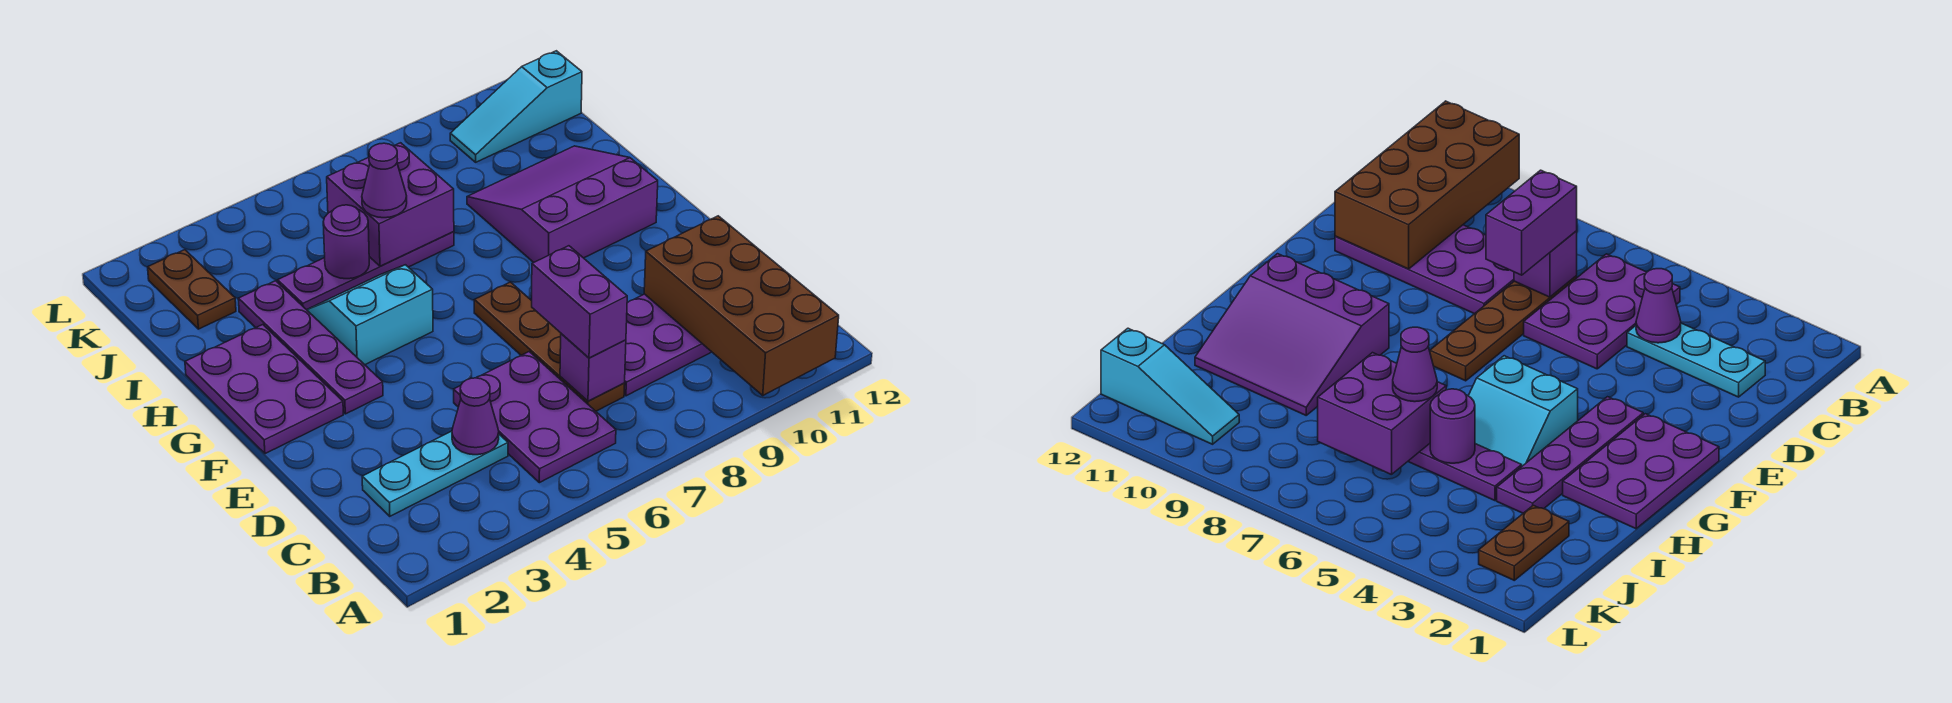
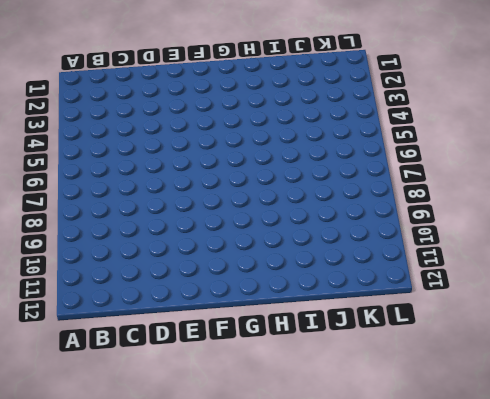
none -> purple plate B5:D6 level 1
none -> cyan plate C2:C4 level 1
none -> brown plate C7:F7 level 1

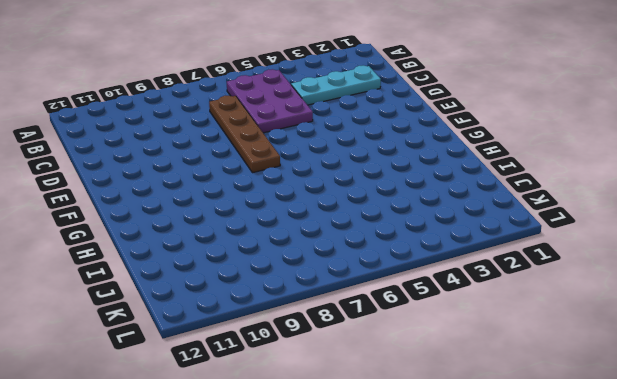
none -> purple plate C8:D11 level 1
none -> purple plate F1:H2 level 1
none -> purple plate F3:I3 level 1

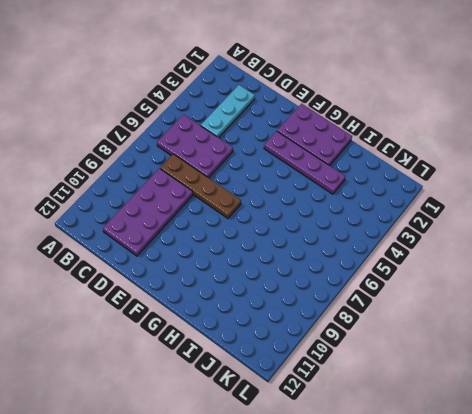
none -> cyan slope G4:H5 level 1 top G
none -> purple slope G9:I11 level 1 top G
none -> purple plate I4:I7 level 1

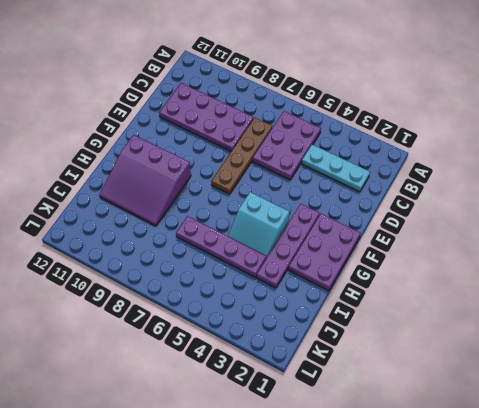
none -> brown plate J2:K2 level 1
none -> cyan slope K10:K12 level 1 top 12
none -> brown brick A10:D11 level 2

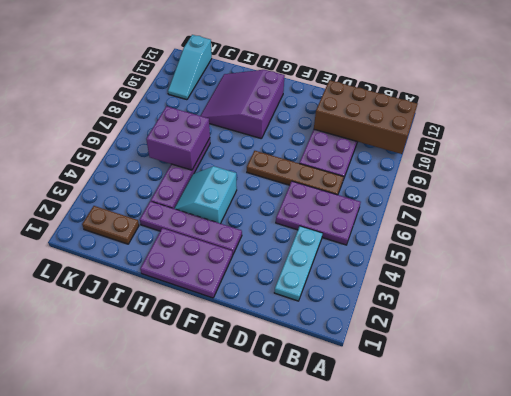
none -> purple cone C4 level 2
none -> purple brick C7 level 2
none -> purple round brick I5 level 2

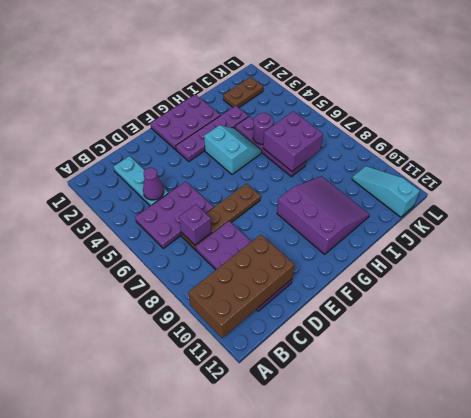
none -> purple brick C7:D7 level 3
none -> purple cone I6 level 3

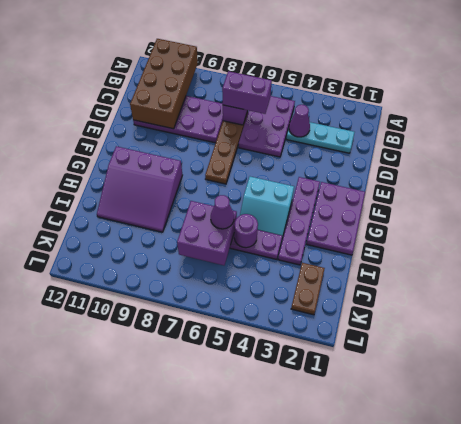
purple brick C6:C7 level 3 -> purple brick C7:D7 level 3
none -> cyan slope K10:K12 level 1 top 12

